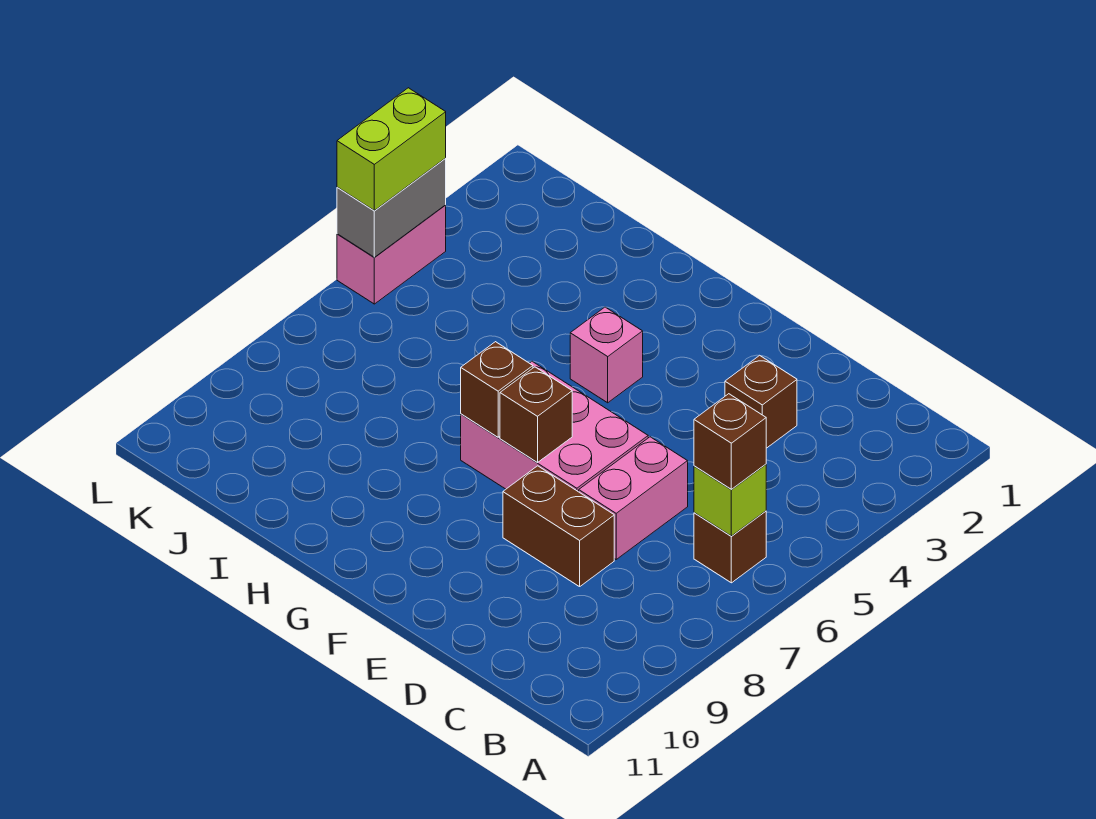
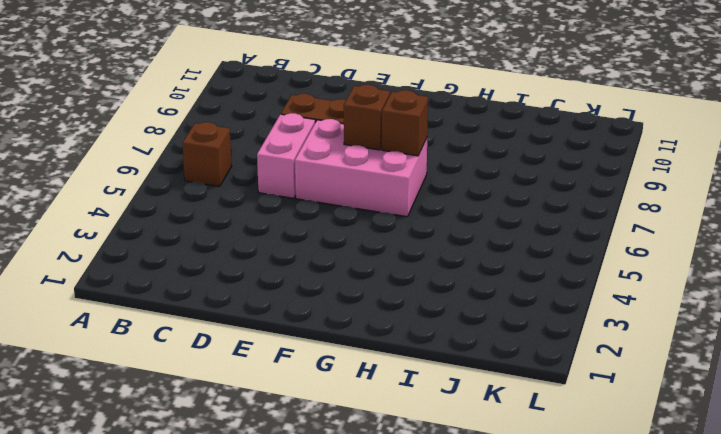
none -> brown brick D3 level 1
none -> pink brick G4 level 1
none -> pink brick L4:L5 level 1

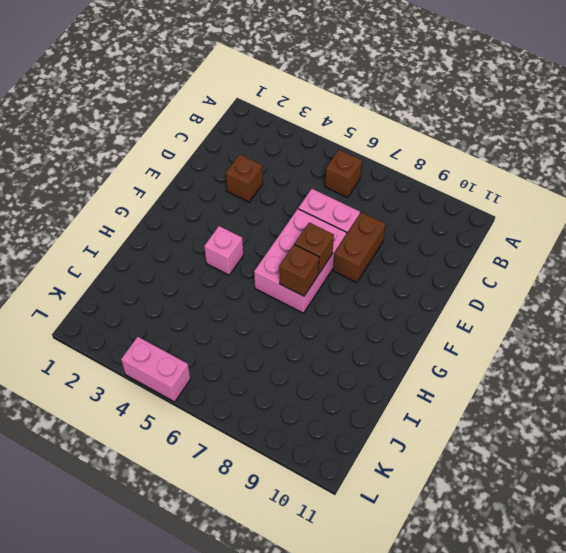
none -> lime brick B6 level 2
none -> grey brick L4:L5 level 2
none -> brown brick B6 level 3

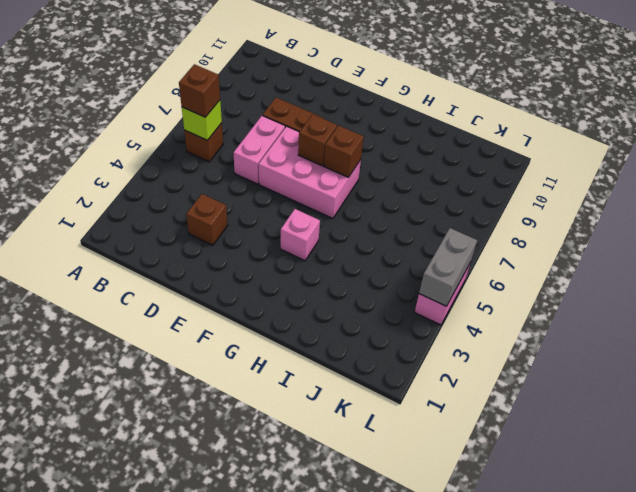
none -> lime brick L4:L5 level 3

